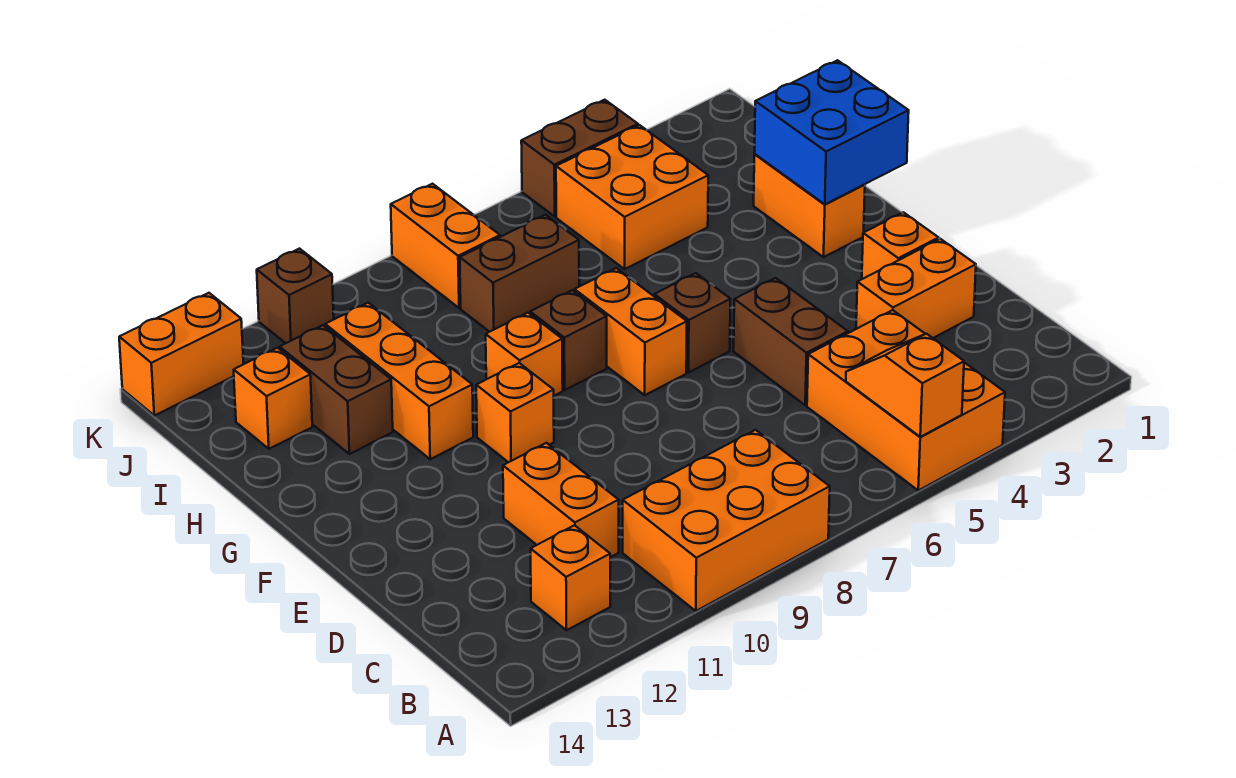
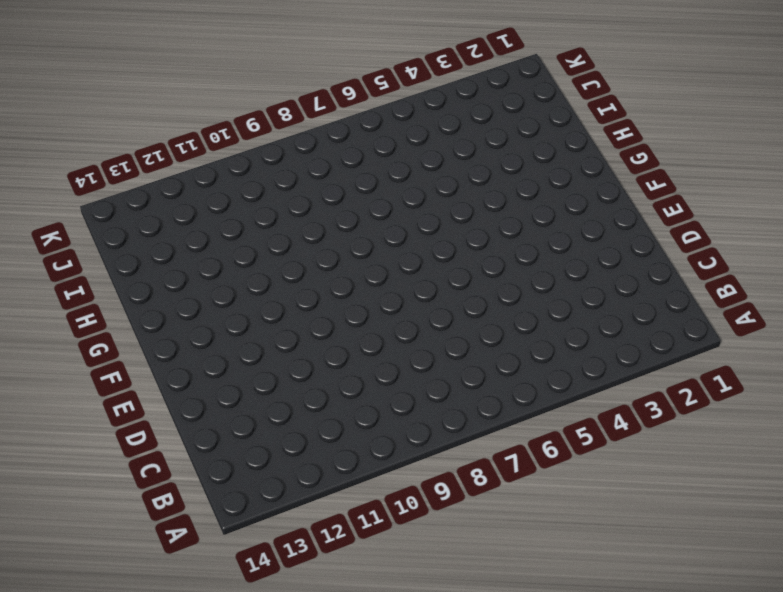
none -> orange brick A4:C5 level 1
none -> orange brick A8:B10 level 1
none -> orange brick B12 level 1

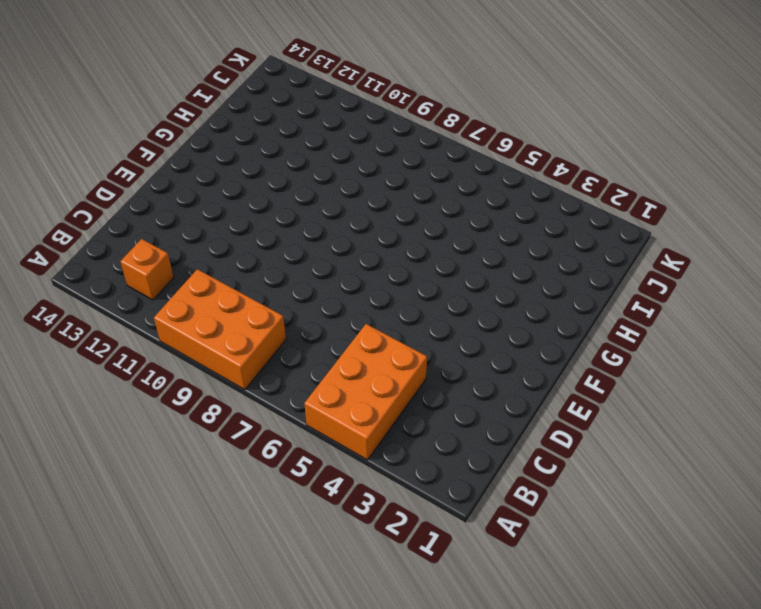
none -> orange brick C11:D11 level 1
none -> orange brick D2:D3 level 1
none -> brown brick D5:E5 level 1

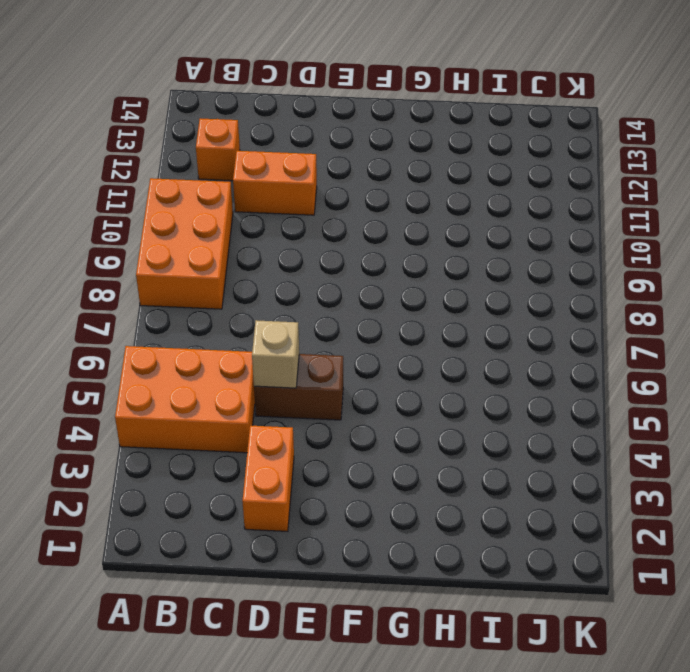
tan brick D5 level 2 -> none
none -> orange brick E2 level 1
none -> brown brick F6 level 1
none -> orange brick F7:G7 level 1

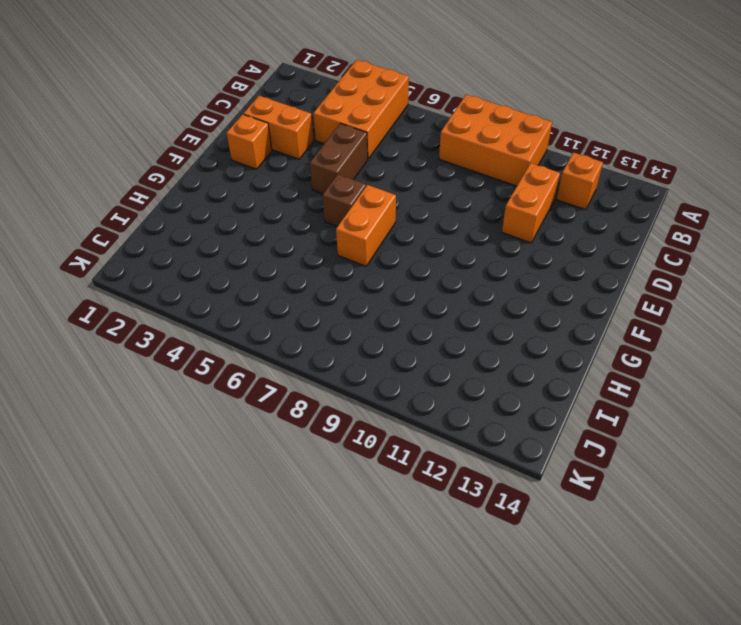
none -> orange brick F10 level 1
none -> orange brick G2:H2 level 1
none -> brown brick G8 level 1

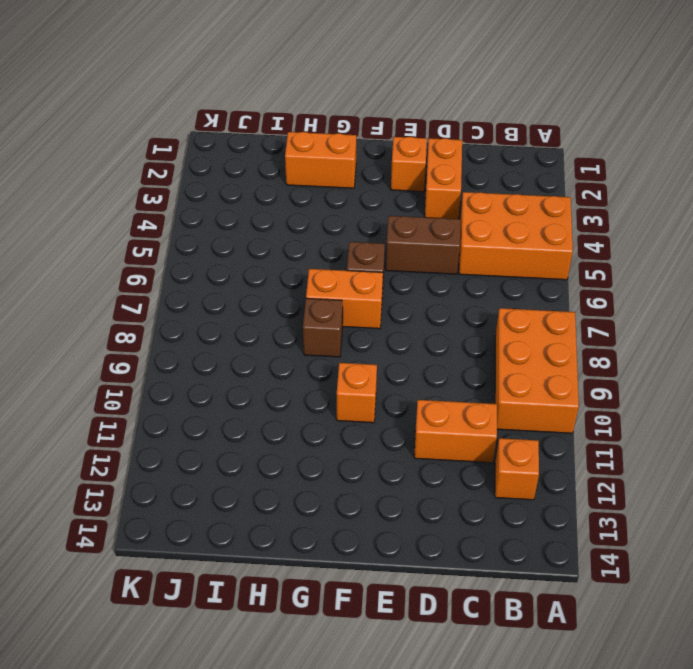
none -> orange brick G9 level 1
none -> orange brick G11:I11 level 1
none -> brown brick H12:I12 level 1

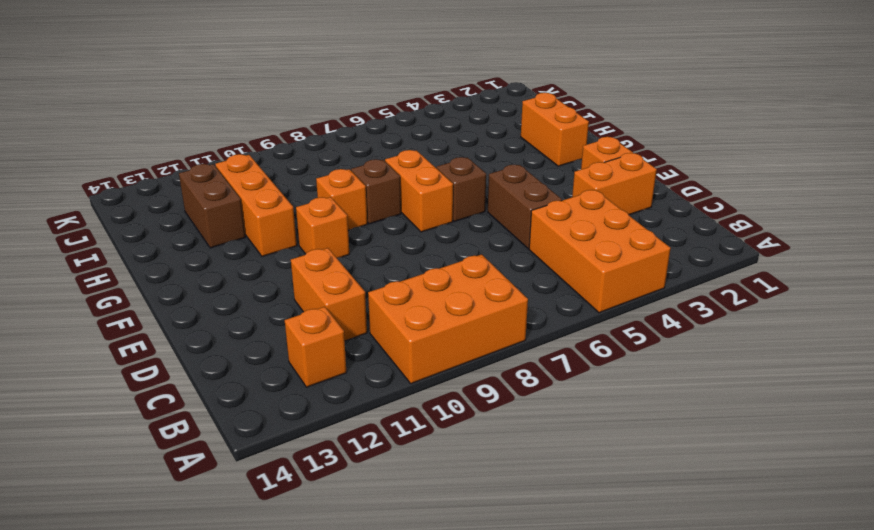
none -> orange brick I4:J5 level 1
none -> brown brick I7:I8 level 1
none -> orange brick I13 level 1

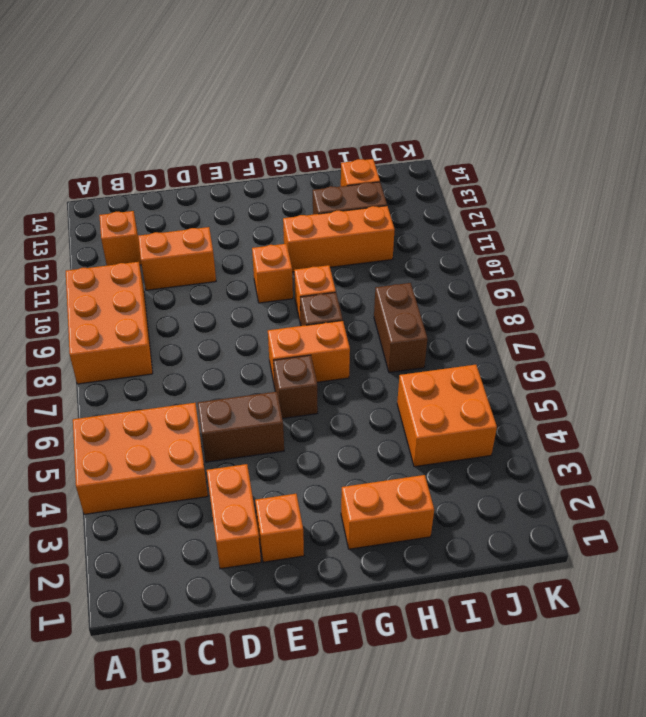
none -> orange brick J8:K8 level 1
none -> brown brick K4:K5 level 1
none -> brown brick K11 level 1

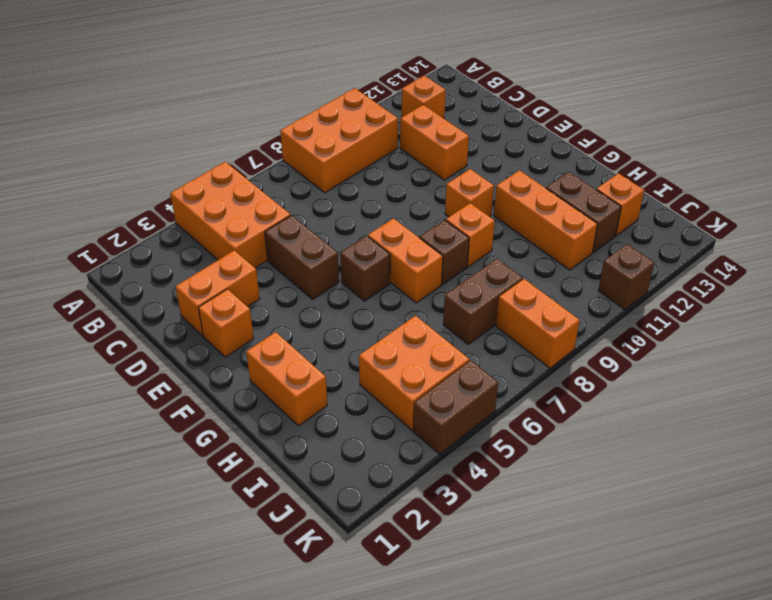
none -> orange brick K13:K14 level 1
none -> orange slope A5:B5 level 2 top A
none -> blue brick G1:H2 level 2

